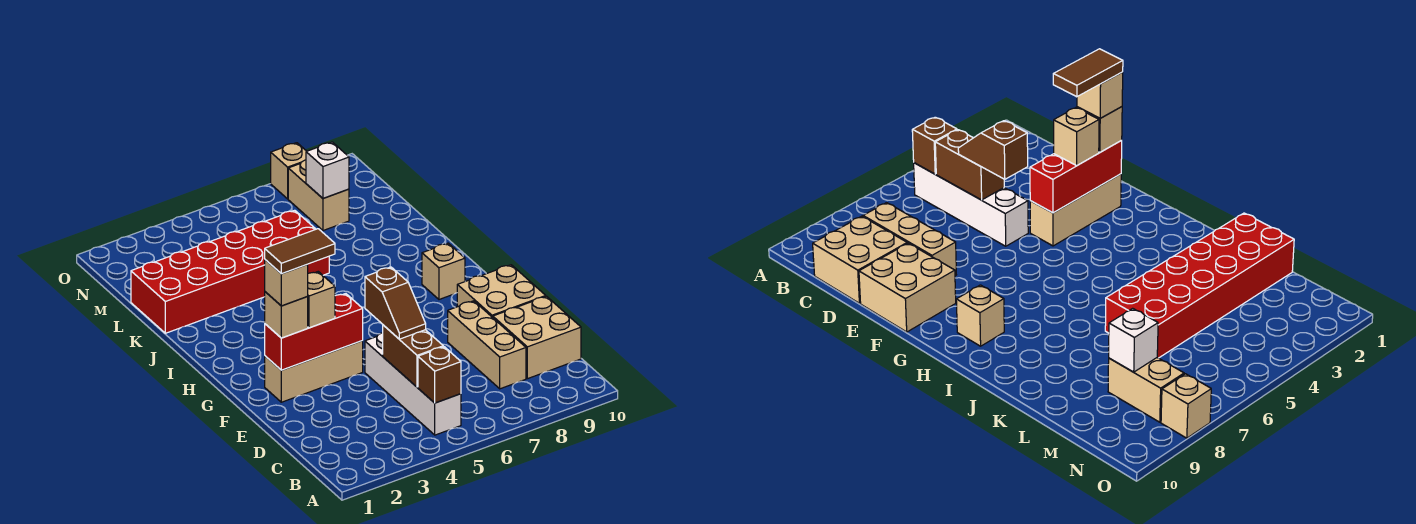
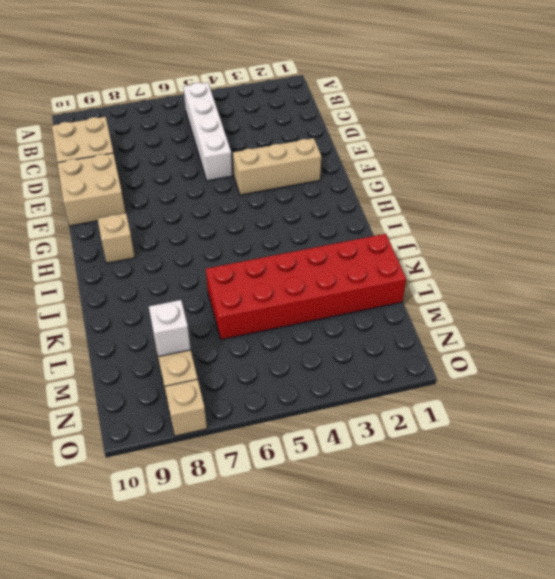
none -> tan brick C8:E8 level 1
none -> brown brick B5 level 2
none -> brown brick C5:D5 level 2

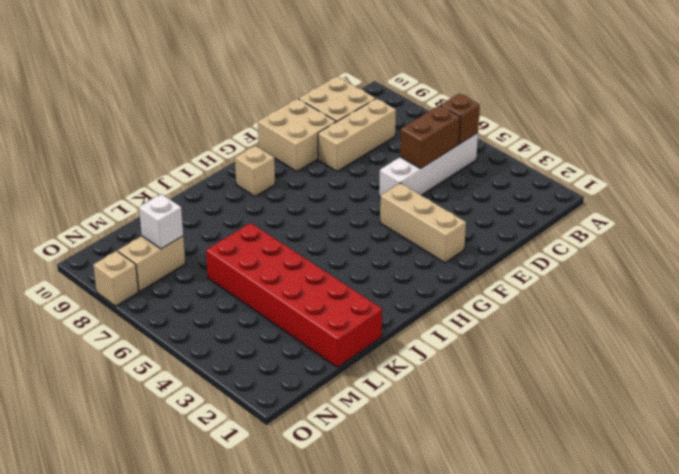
none -> red brick F2:F4 level 2
none -> brown slope D5:E5 level 3 top E
none -> tan brick F2 level 3

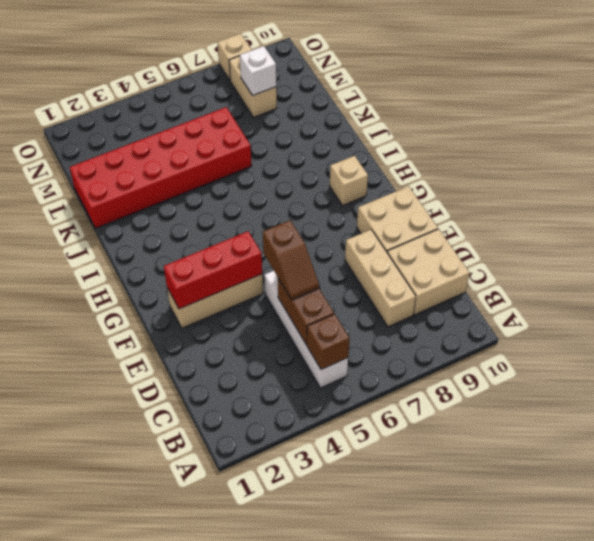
none -> tan brick F2 level 3
none -> tan brick F3 level 3
none -> tan brick F2 level 4

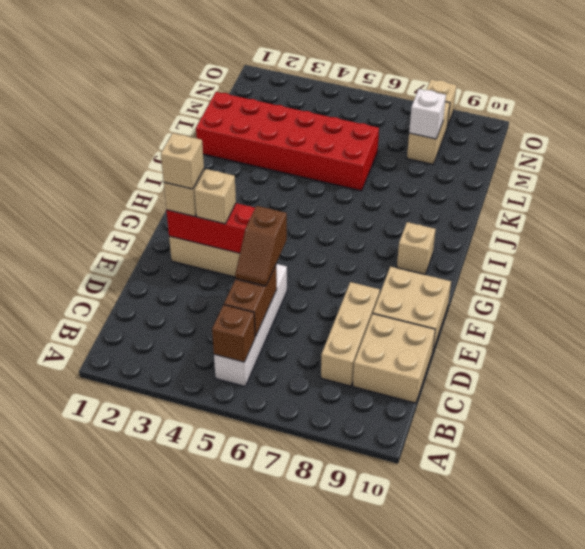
none -> brown tile F2:F3 level 5

